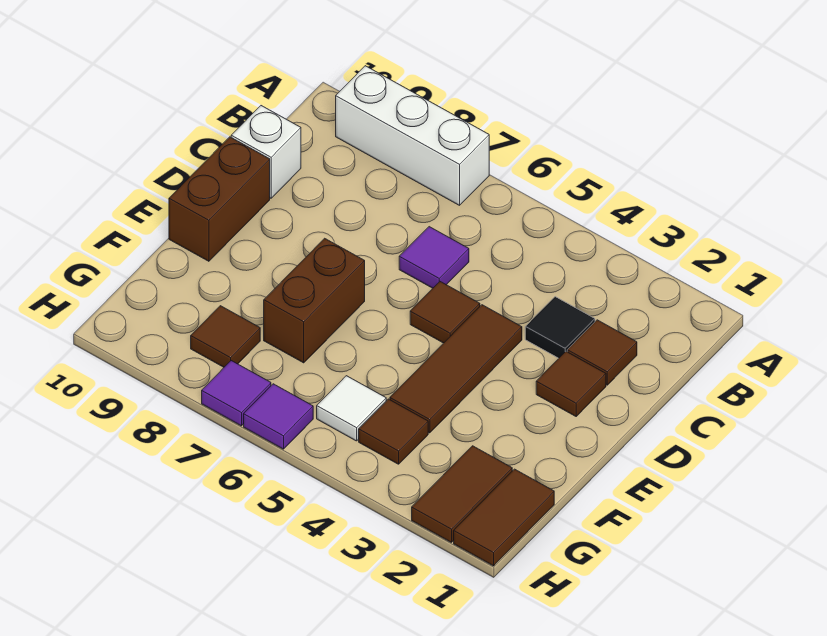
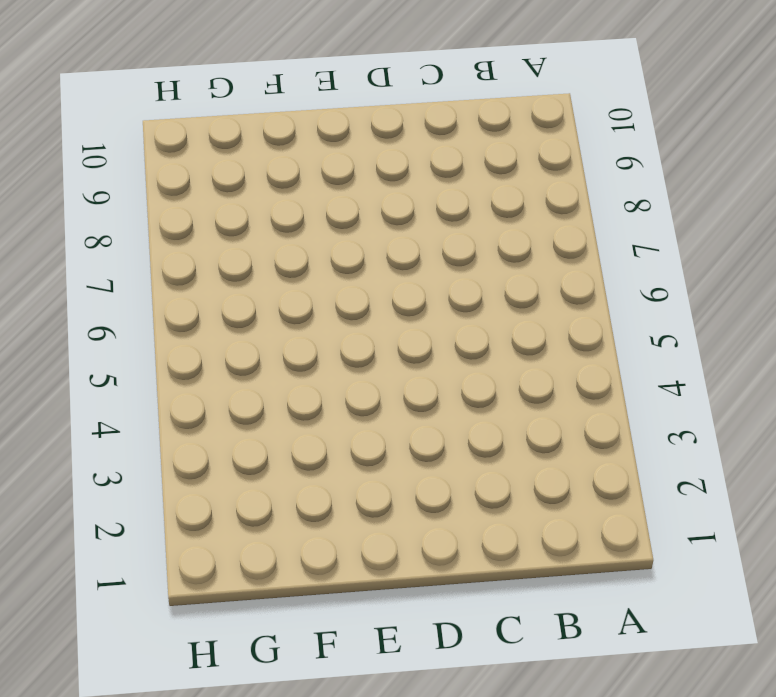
none -> white brick A7:A9 level 1
none -> brown tile C2 level 1
none -> black tile C3 level 1

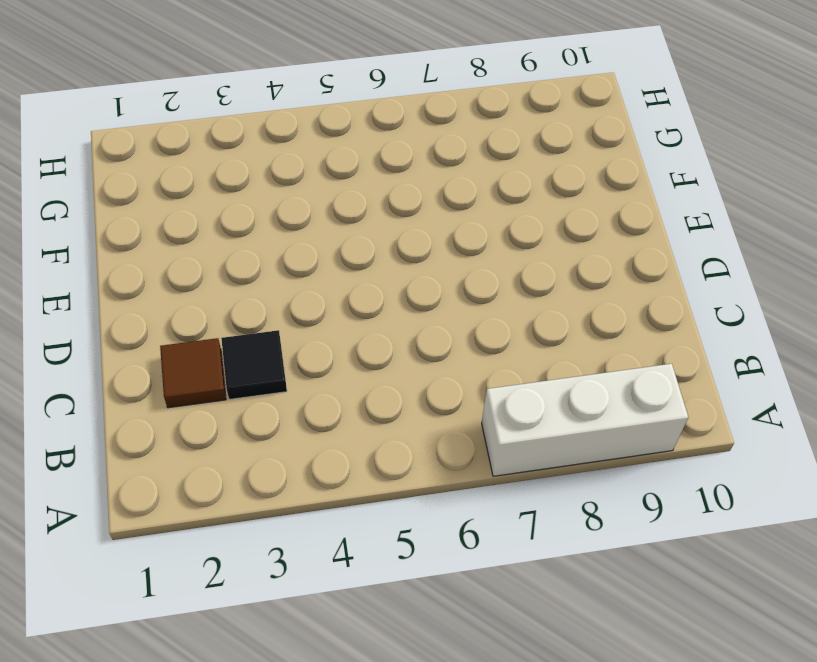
none -> purple tile C6 level 1
none -> white brick C10 level 1
none -> brown tile D2 level 1

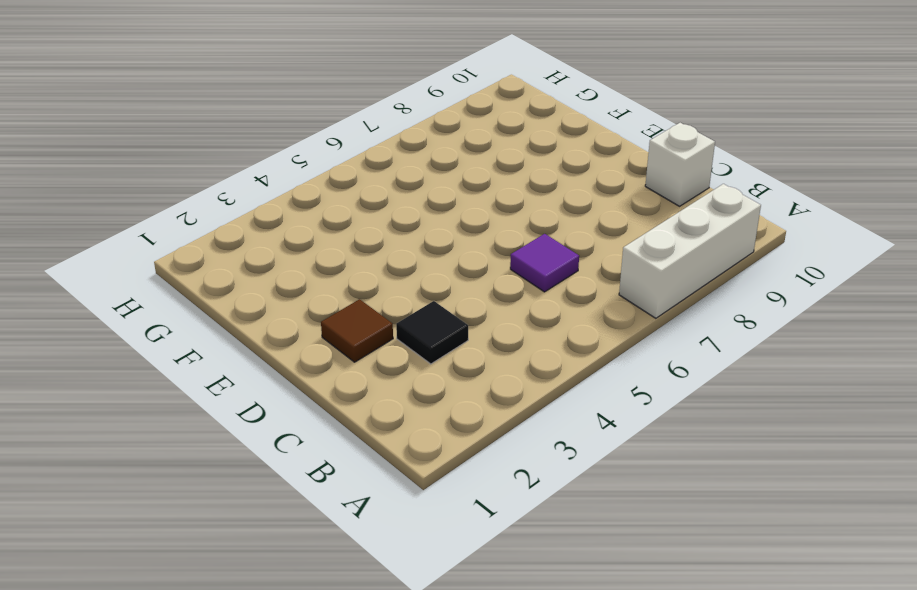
none -> brown tile C2 level 1
none -> brown tile D4:F4 level 1
none -> brown tile D5 level 1

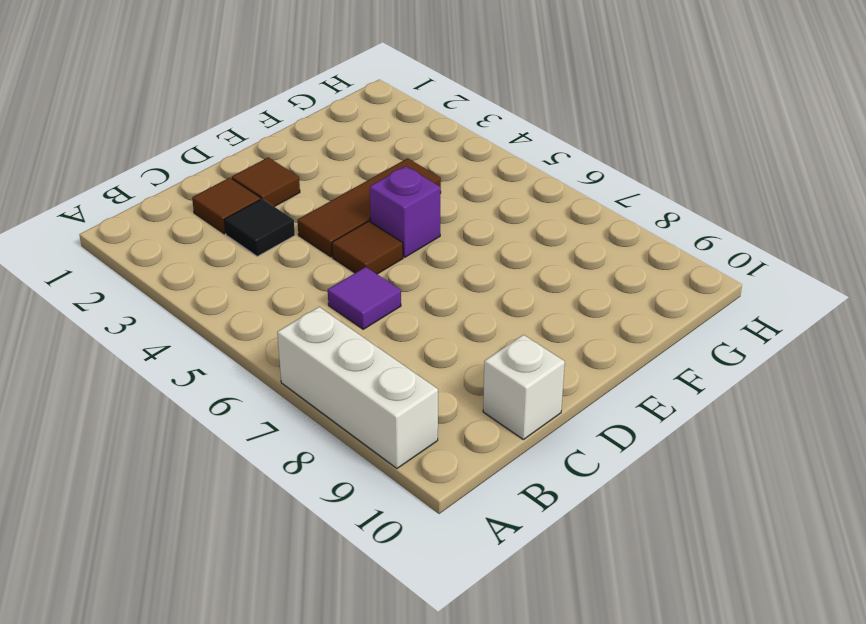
purple brick E5 level 1 -> none
none -> brown brick D10:E10 level 1
none -> brown brick E7:F7 level 1
none -> brown tile G1:H1 level 1

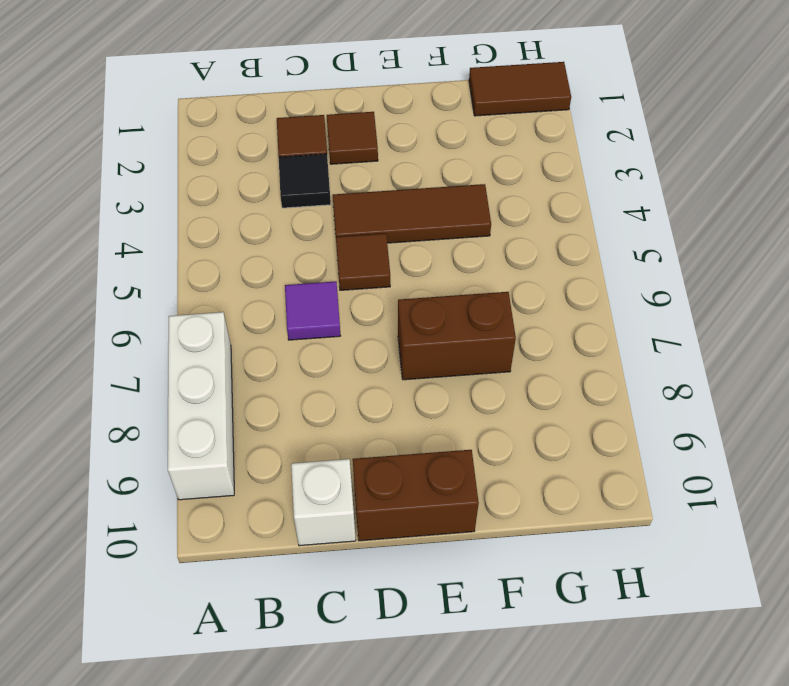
none -> brown tile G2:H2 level 1
none -> brown tile G4 level 1
none -> white tile G5 level 1

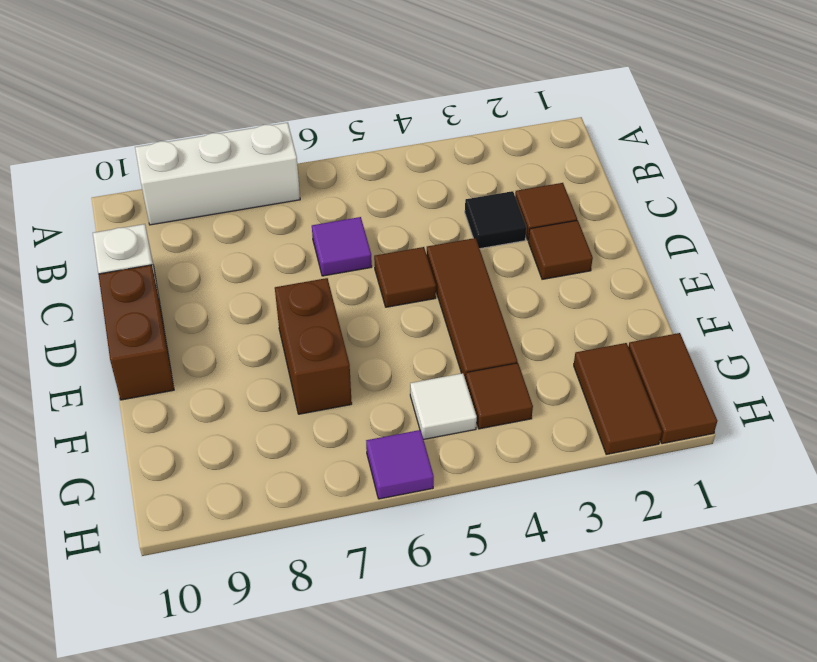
none -> brown tile G8 level 1
none -> purple tile H7 level 1

